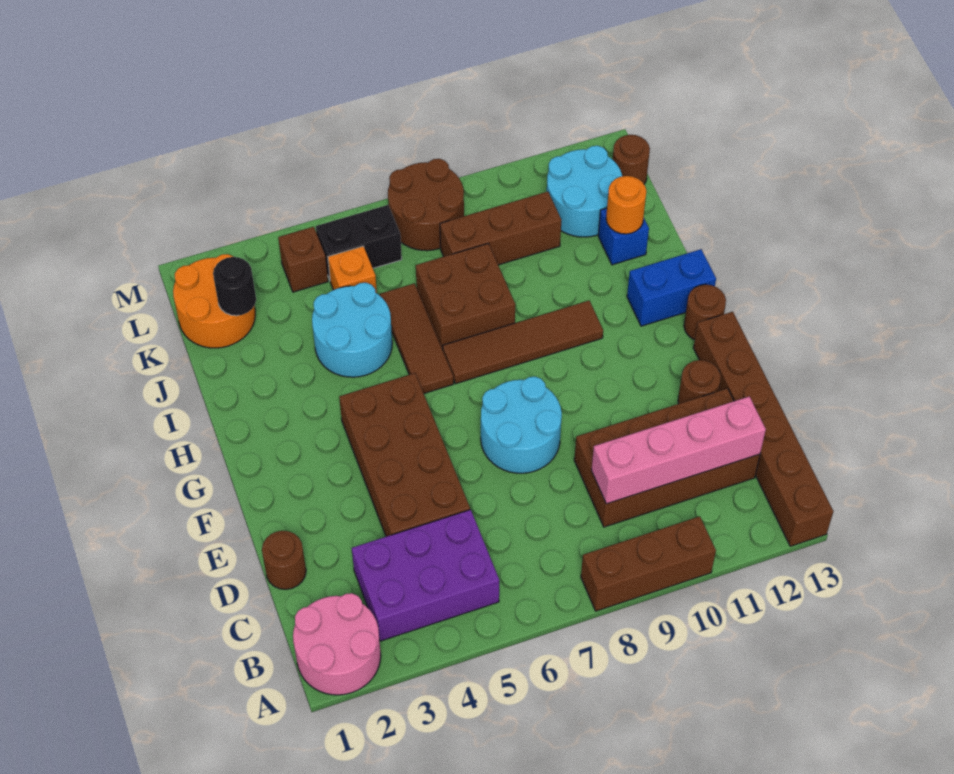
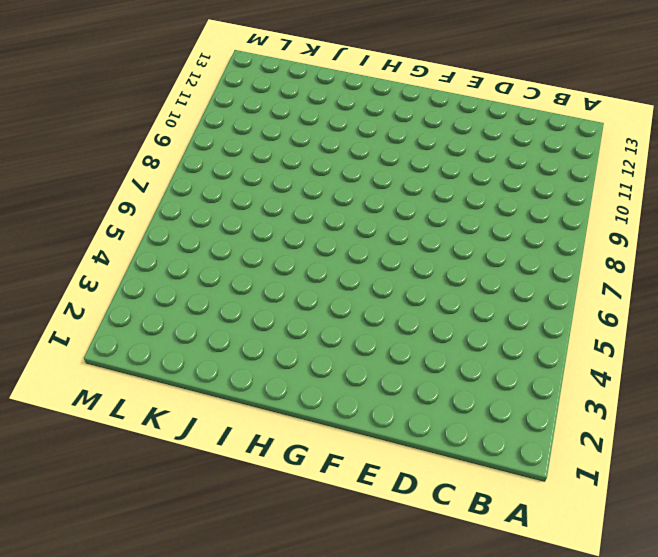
none -> pink round brick A1:B2 level 1
none -> brown brick A8:A10 level 1
none -> brown brick A13:F13 level 1

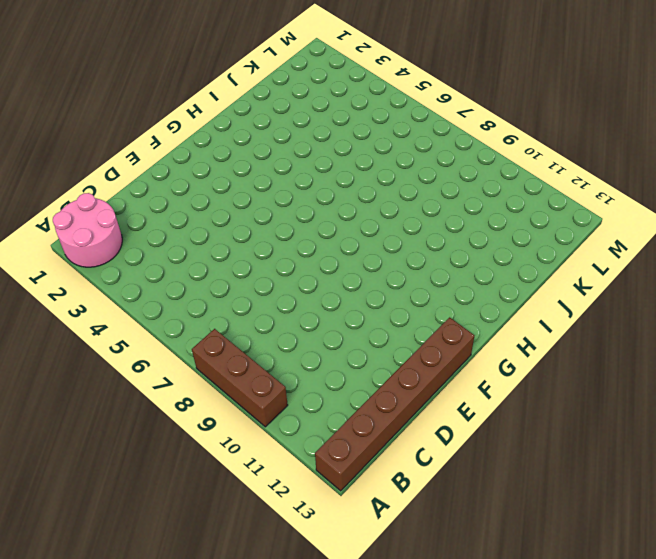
none -> purple brick B3:C5 level 1
none -> brown brick C9:D12 level 1
none -> brown round brick D1 level 1

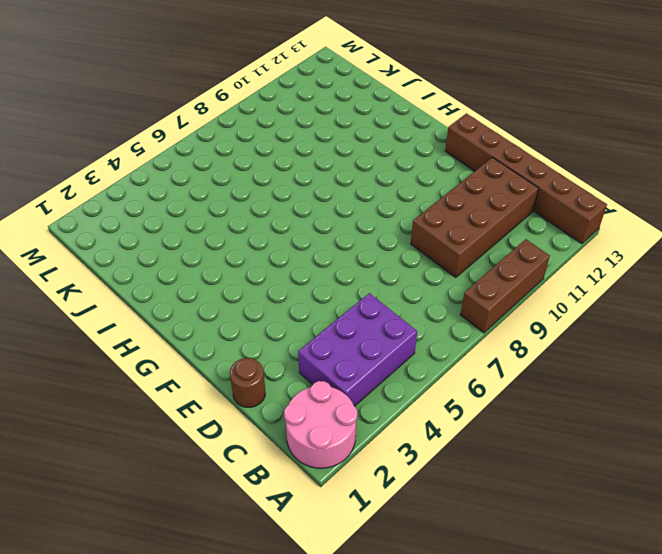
none -> brown brick D4:G5 level 1
none -> cyan round brick E7:F8 level 1
none -> brown round brick E12 level 1

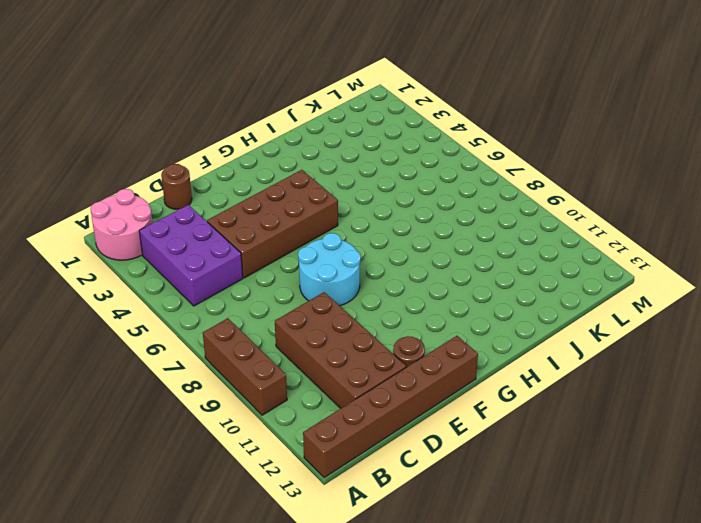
none -> brown round brick G13 level 1
none -> brown tile H6:J6 level 1
none -> brown tile H7:H10 level 1

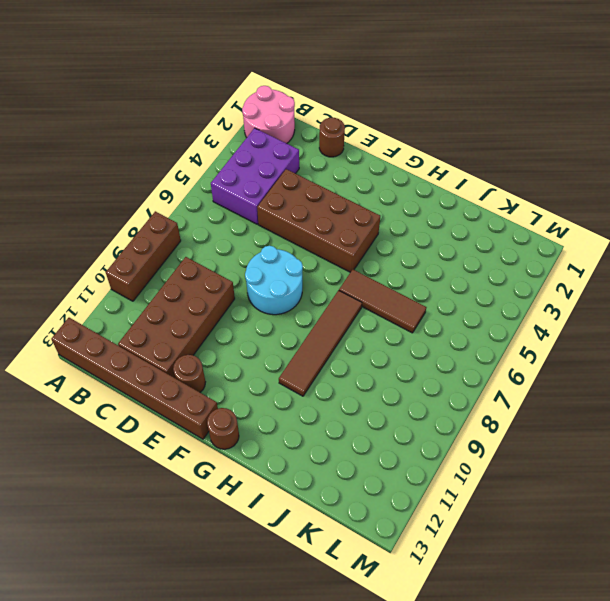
none -> blue brick H12:H13 level 1
none -> cyan round brick I4:J5 level 1
none -> brown brick I7:J8 level 1

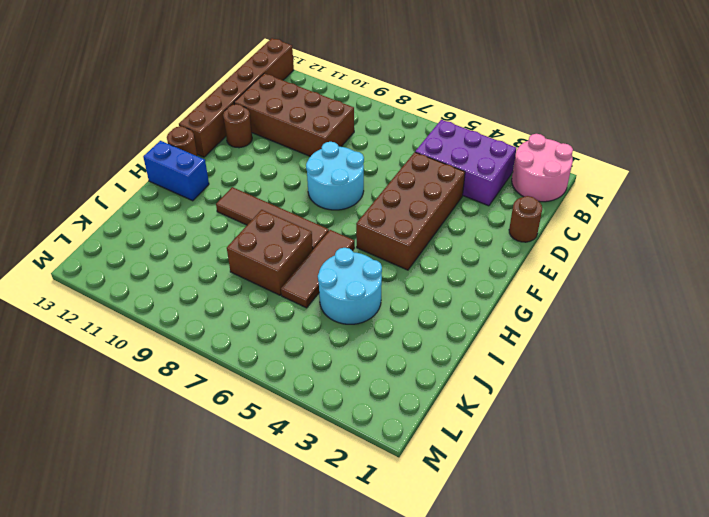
none -> brown brick A8:A10 level 1
none -> blue brick J12 level 1
none -> orange round brick K1:L2 level 1

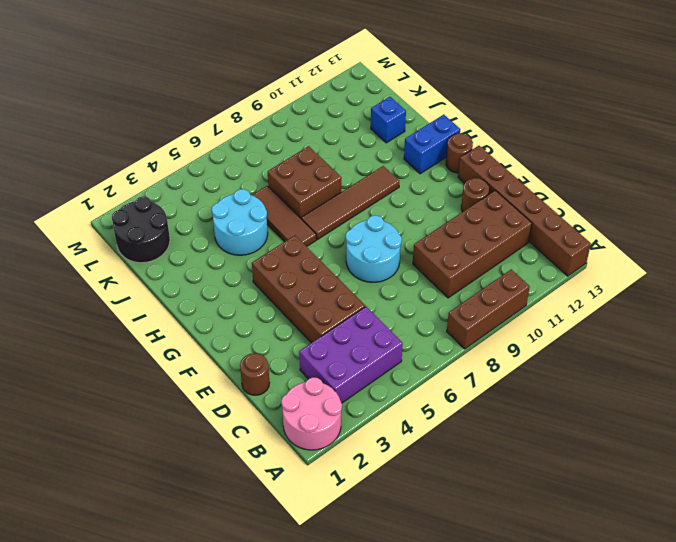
black round brick K1:L2 level 1 -> orange round brick K1:L2 level 1
none -> orange brick K5 level 1
none -> brown brick K8:K10 level 1
none -> cyan round brick K11:L12 level 1

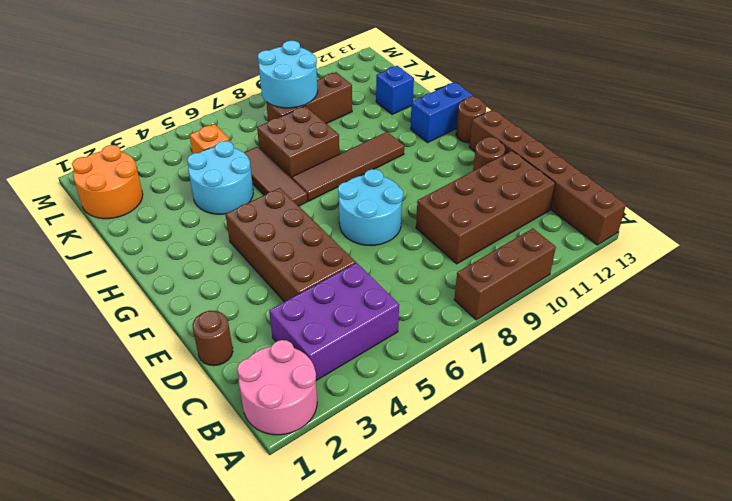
cyan round brick K8:L9 level 2 -> cyan round brick K11:L12 level 1
none -> brown brick L4 level 1
none -> black brick L5:L6 level 1
none -> brown round brick L7:M8 level 1

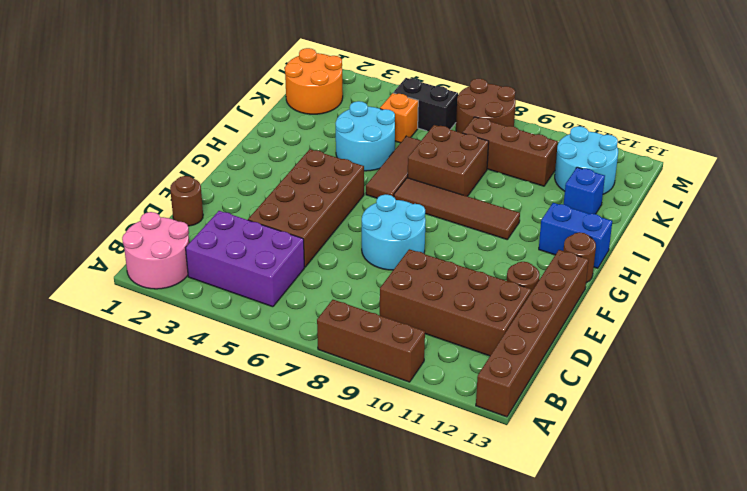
none -> brown brick L4 level 1
none -> brown round brick L13 level 1
none -> pink brick C9:C12 level 2

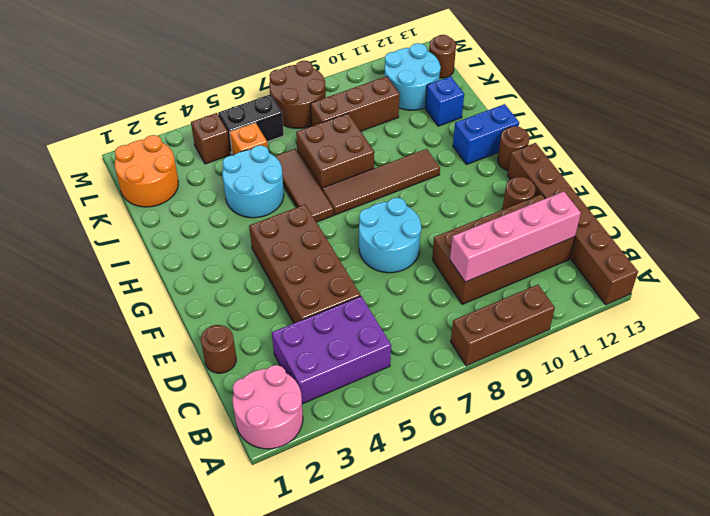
none -> orange round brick J12 level 2
none -> black round brick K2 level 2

